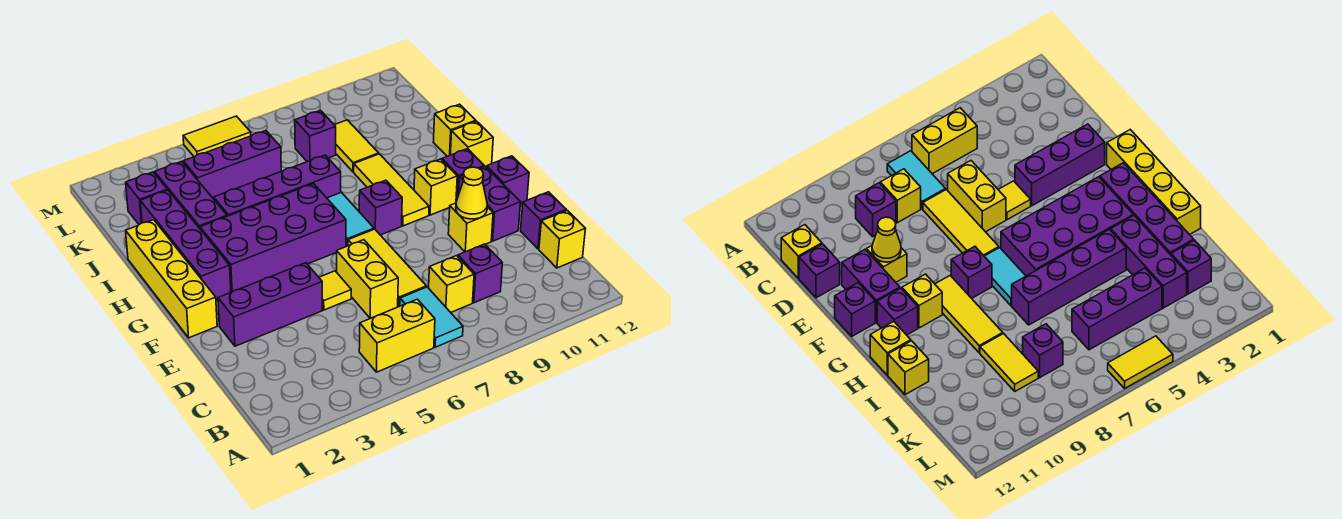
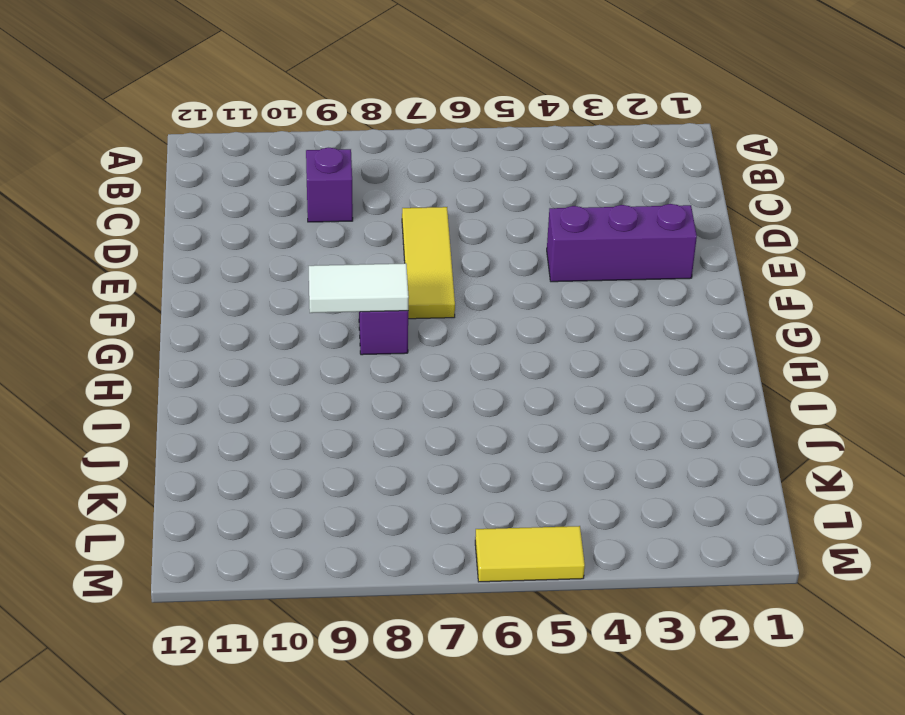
white tile G8:G9 level 2 -> none
none -> yellow brick B5:B6 level 1
none -> cyan tile B7:C7 level 1
none -> yellow brick C8 level 1
none -> yellow brick C12 level 1

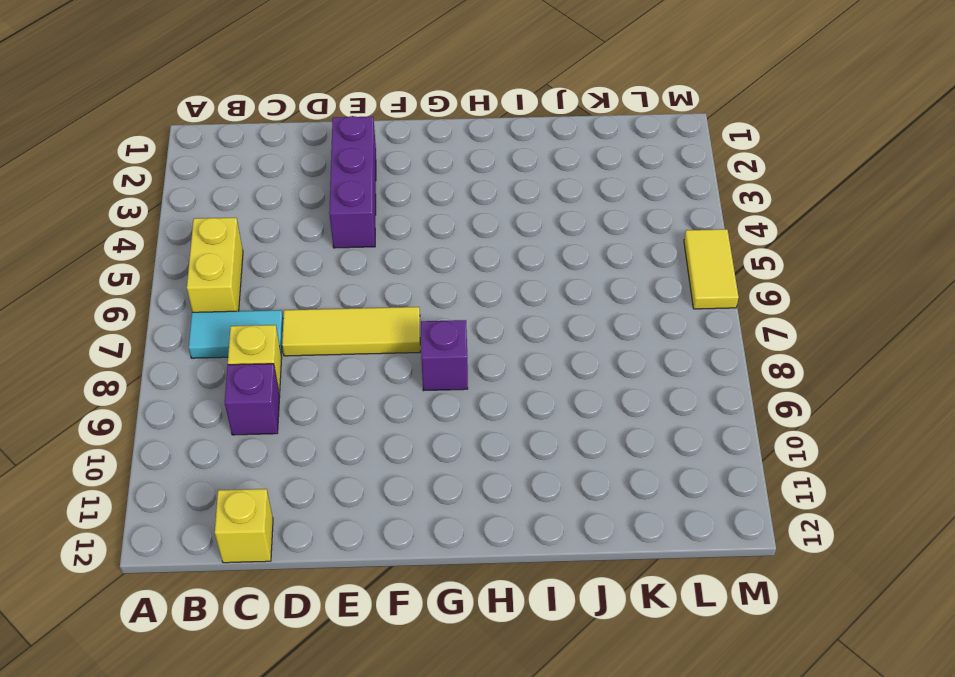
none -> yellow brick D6:E6 level 1
none -> purple brick D12 level 1
none -> yellow tile E5 level 1
none -> yellow brick E10 level 1

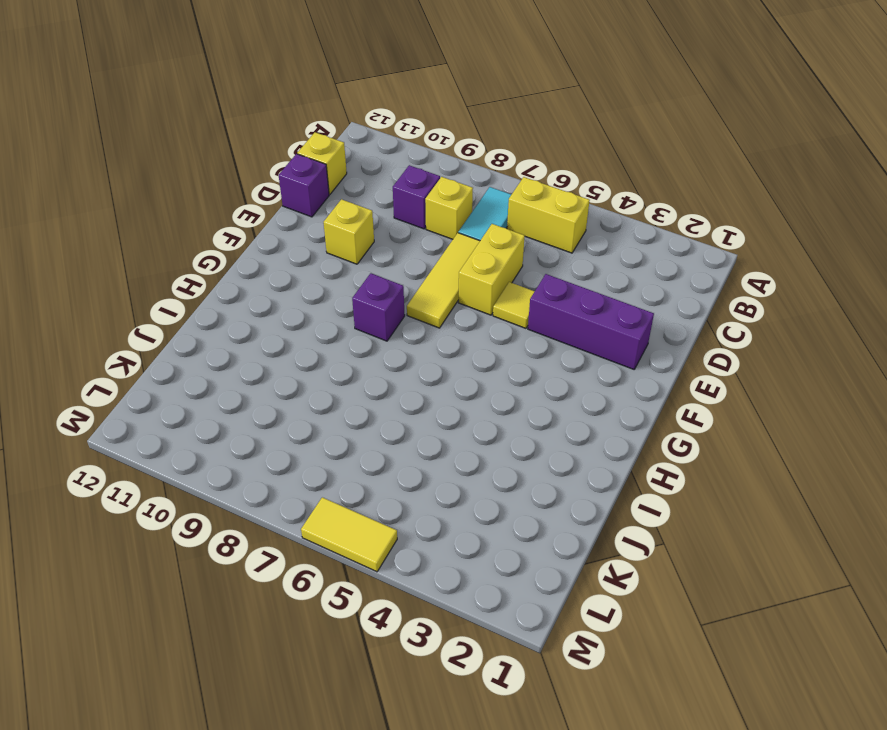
none -> purple brick E11:F11 level 1
none -> yellow brick F1:I1 level 1
none -> purple brick F12 level 1
none -> purple brick G2:J2 level 1

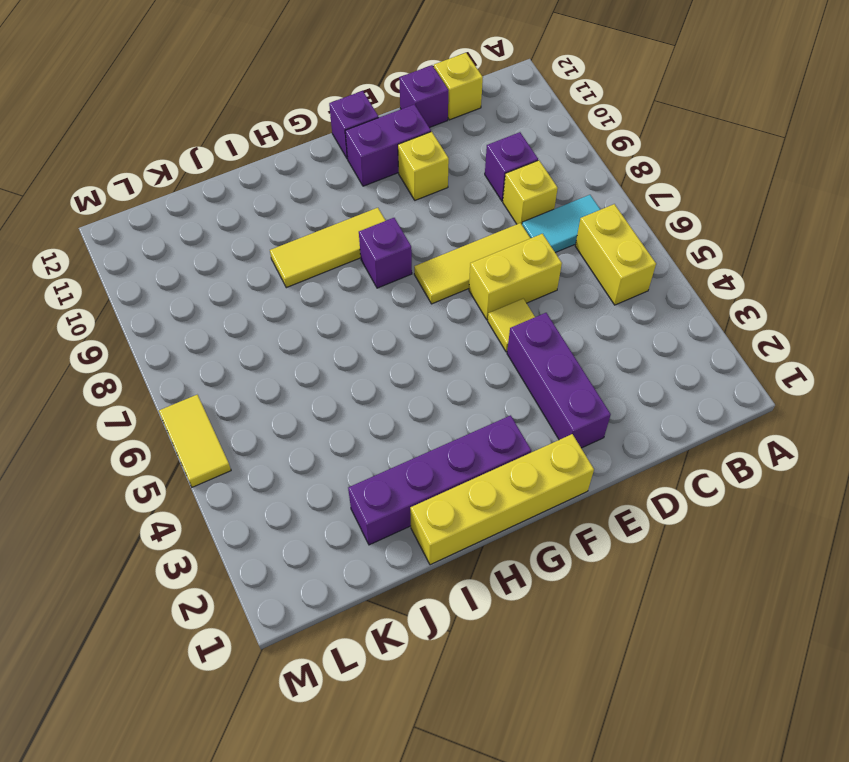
none -> purple brick G3:H6 level 1
none -> cyan tile G7:H7 level 1
none -> yellow brick G10 level 1
none -> purple brick G11 level 1

